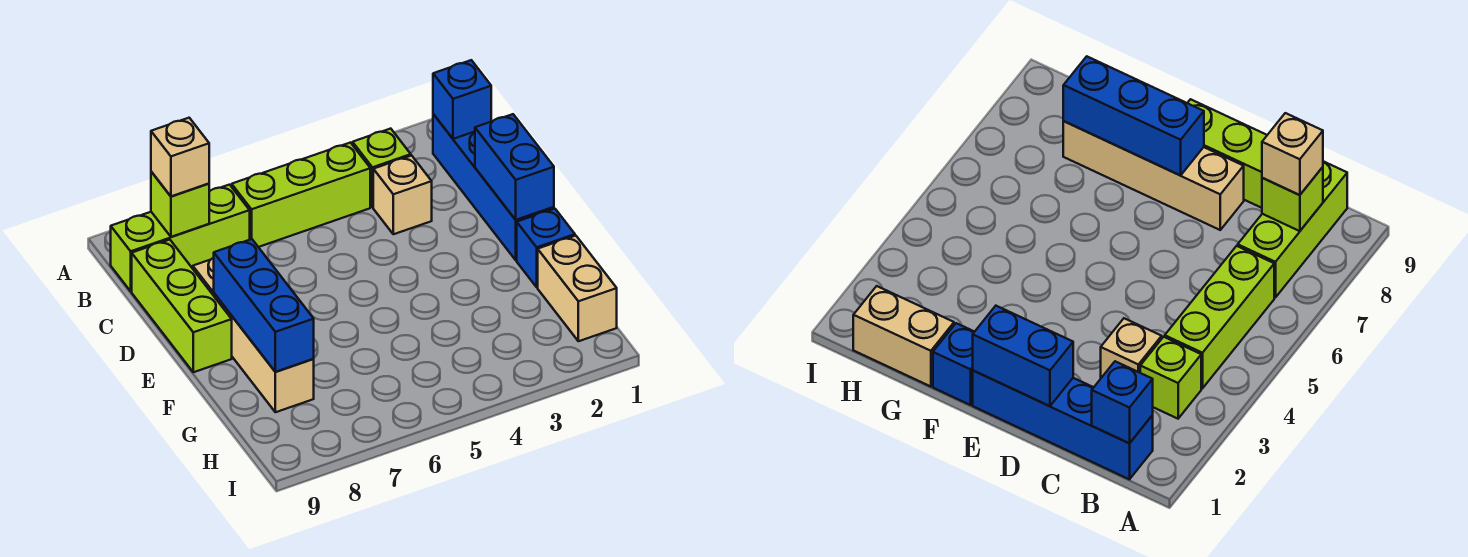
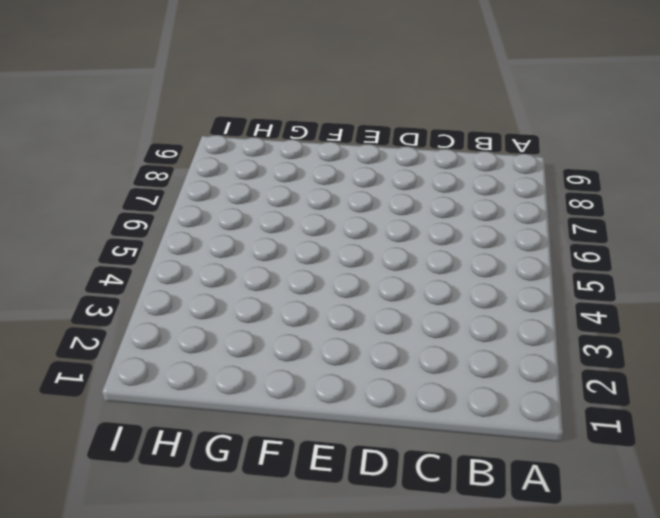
none -> blue brick B1:E1 level 1
none -> lime brick B3 level 1
none -> lime brick B4:B6 level 1

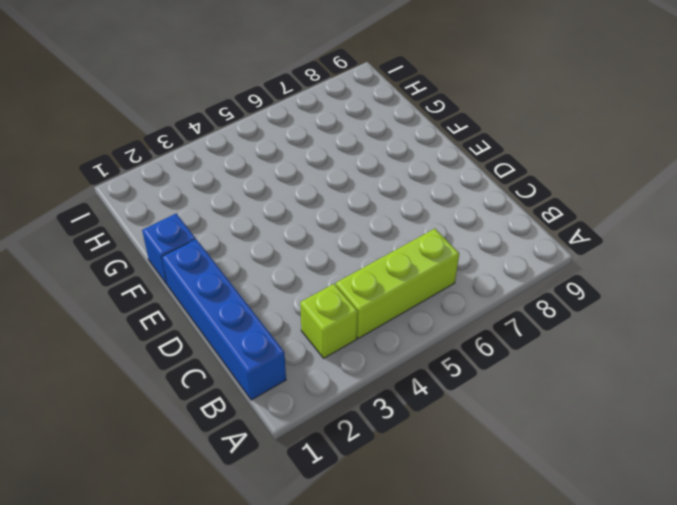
none -> lime brick B7:B9 level 1
none -> tan brick C3 level 1
none -> lime brick C9:E9 level 1

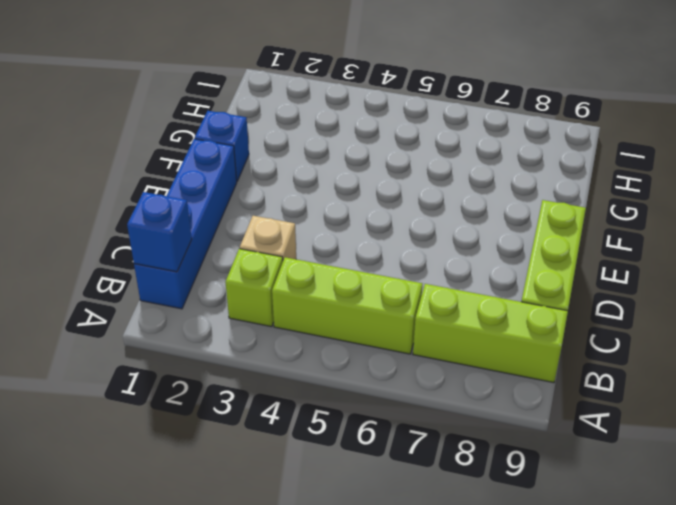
none -> tan brick D8:G8 level 1
none -> tan brick G1:H1 level 1
none -> lime brick B8 level 2

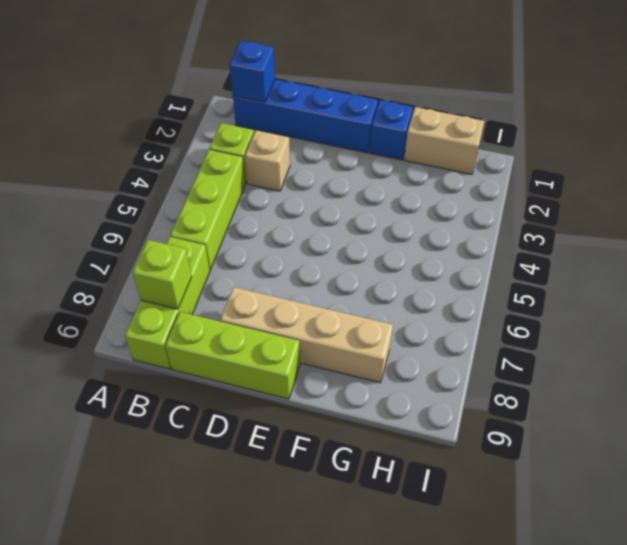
none -> blue brick D1:E1 level 2
none -> blue brick E8:G8 level 2
none -> tan brick B8 level 3

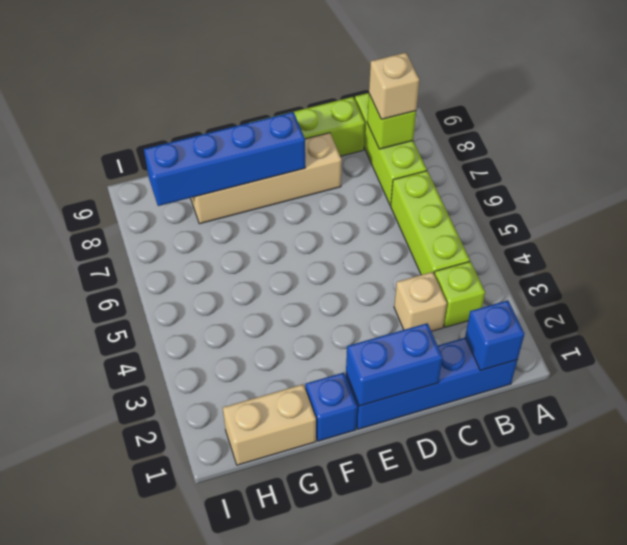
blue brick E8:H8 level 2 -> blue brick E8:G8 level 2

